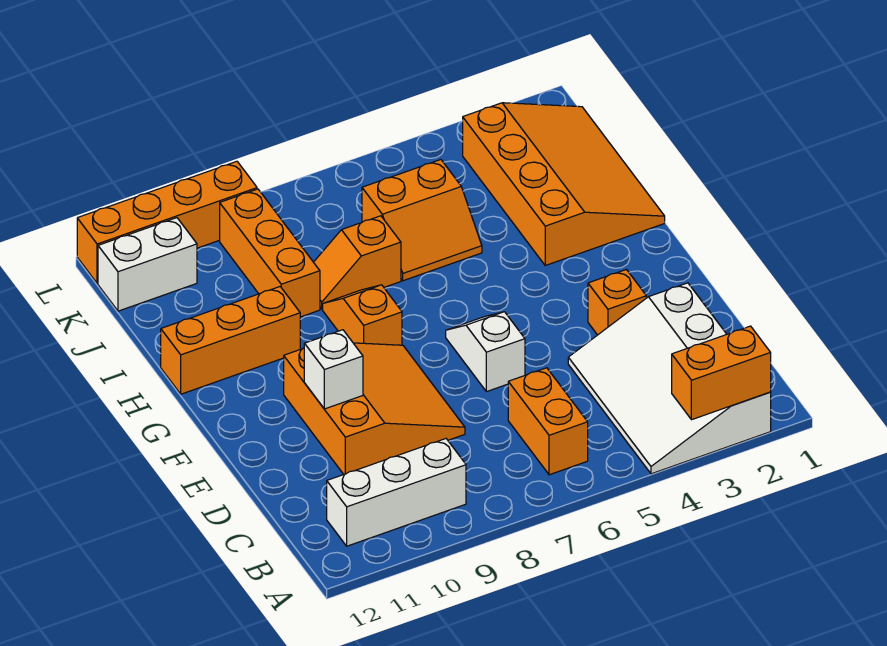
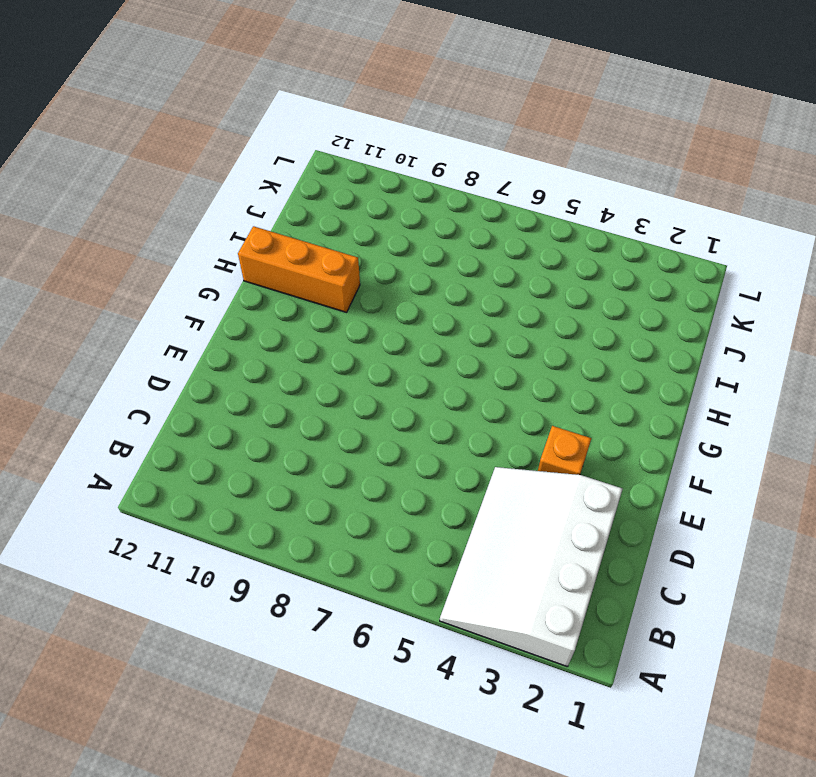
none -> orange brick B6:C6 level 1
none -> white brick B9:B11 level 1
none -> orange slope D8:F10 level 1 top 10

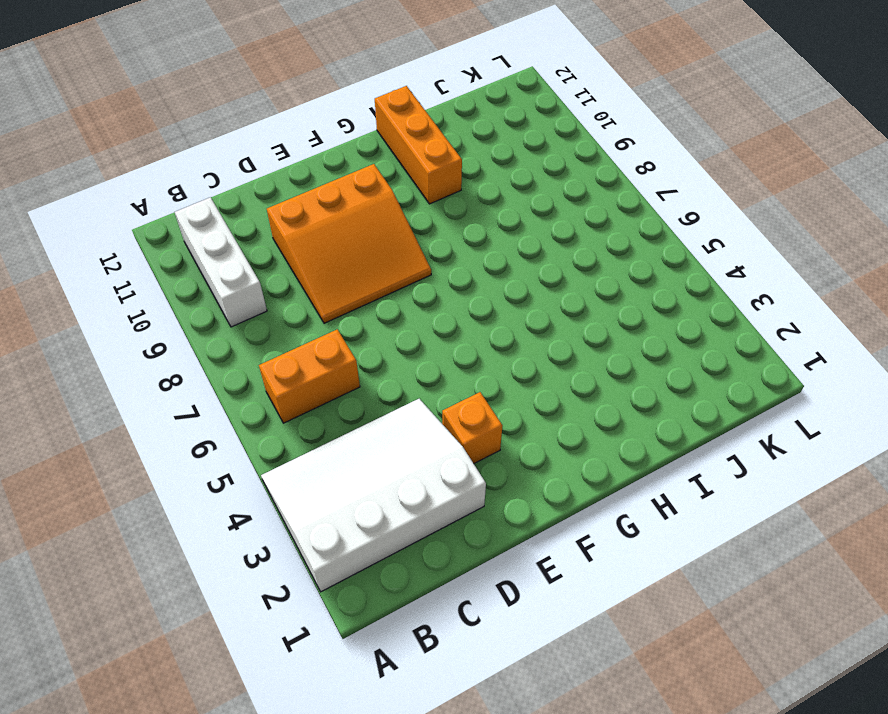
none -> white slope E6:F6 level 1 top E
none -> orange slope G8:H8 level 1 top G
none -> orange slope H1:K3 level 1 top 3

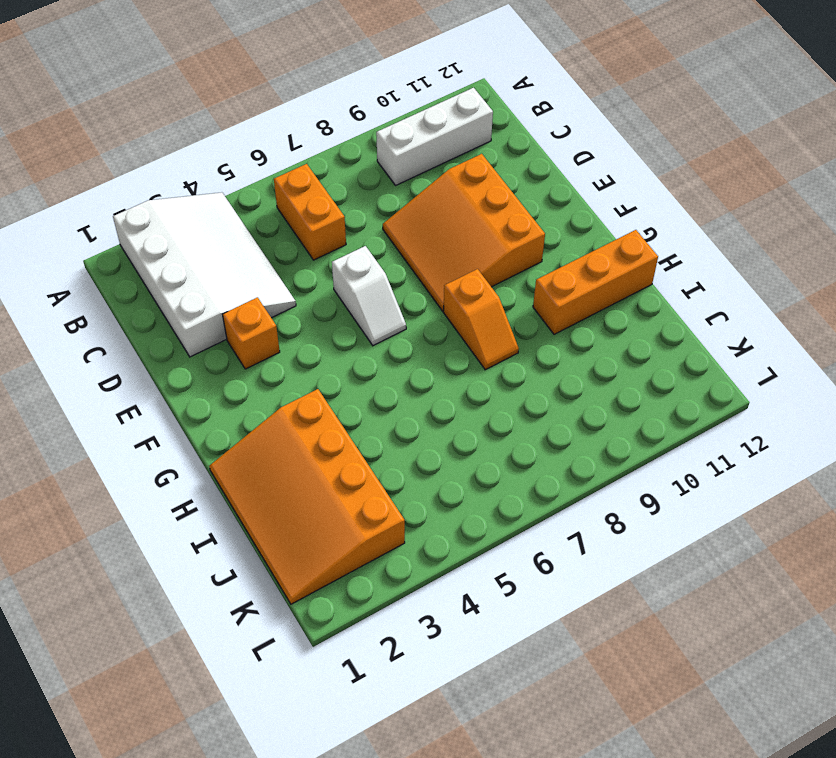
none -> orange slope I5:J6 level 1 top J
none -> orange slope I7:I8 level 1 top 7
none -> orange brick I9:K9 level 1

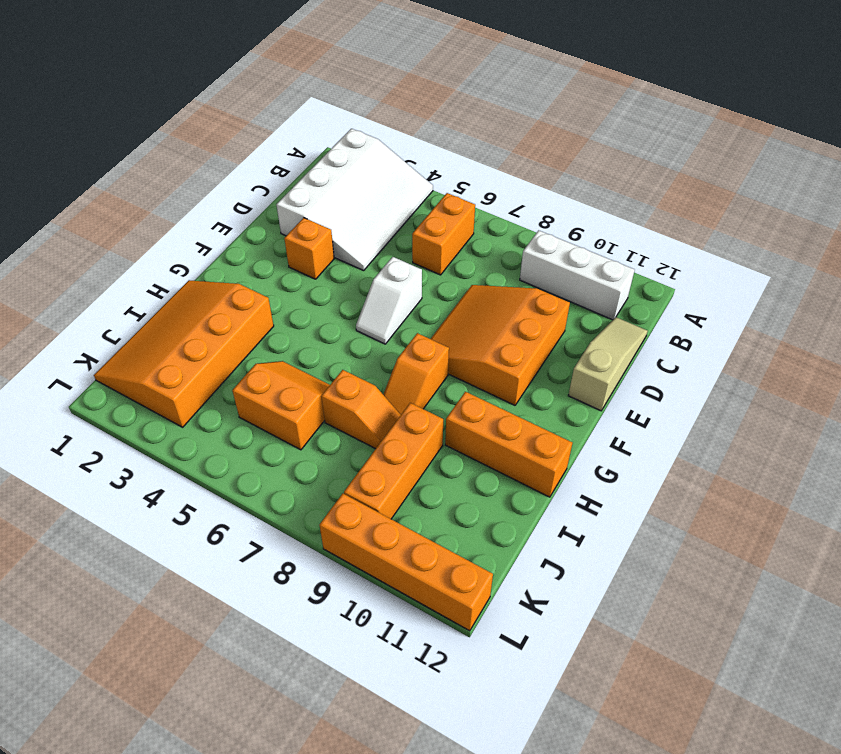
tan slope C12:E12 level 1 top E -> none
none -> white brick K11:K12 level 1
none -> orange brick A2:A3 level 2
none -> white brick E10 level 2

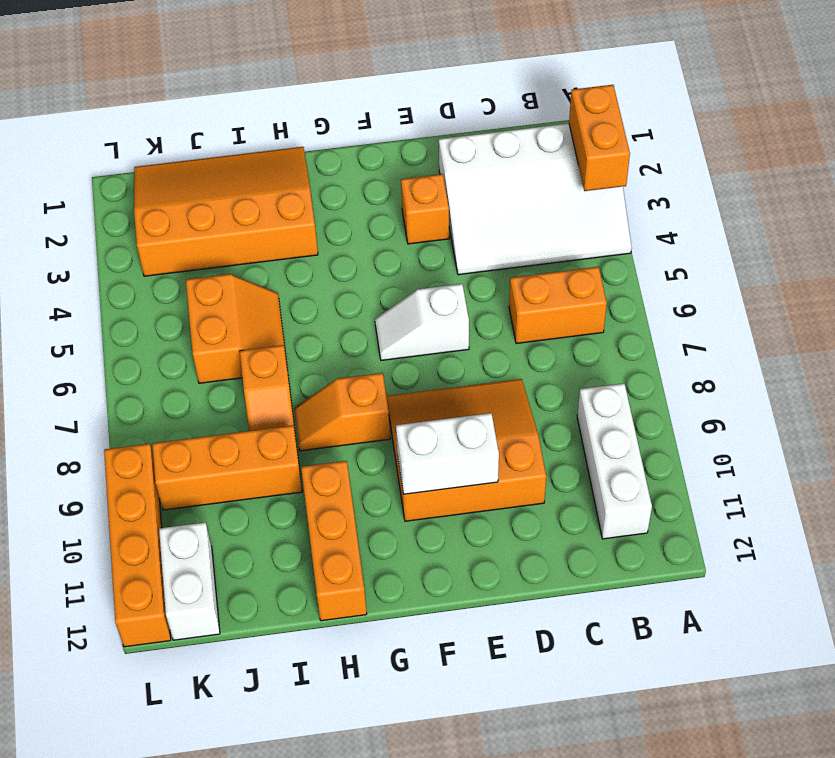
white brick E10:F10 level 2 -> white brick E10 level 2

